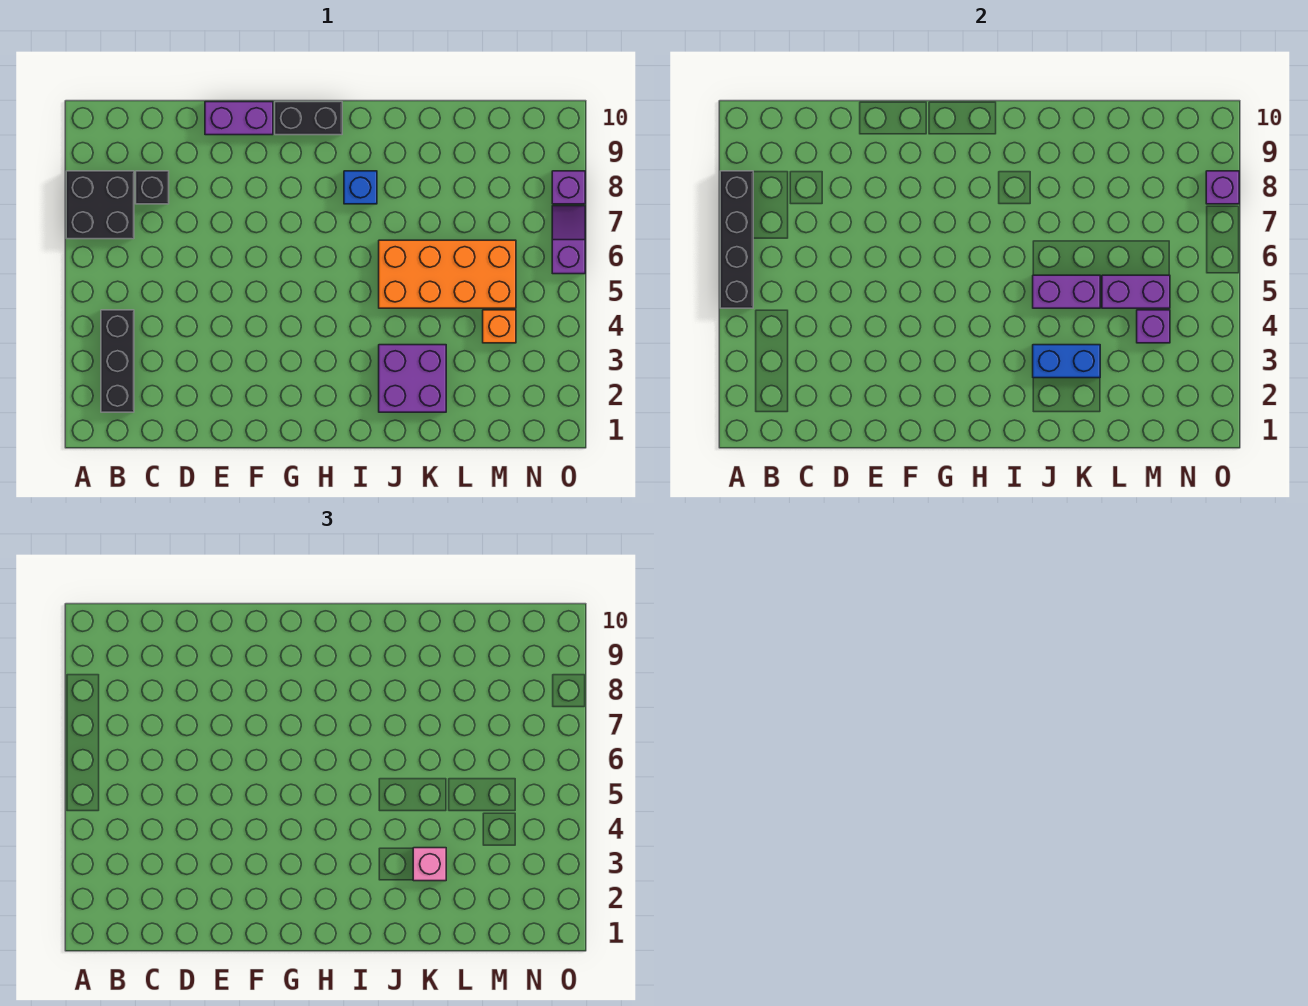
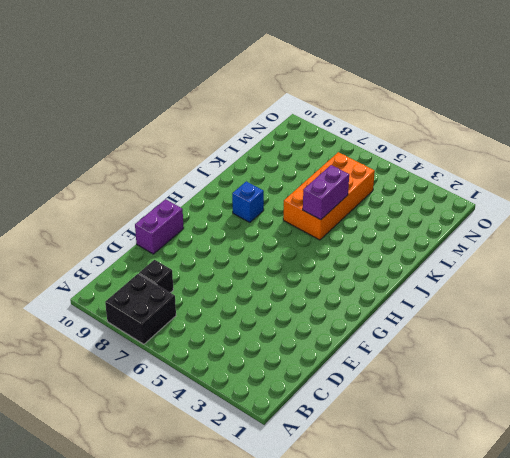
none -> black brick B2:B4 level 1
none -> black brick G10:H10 level 1
none -> purple brick J2:K3 level 1

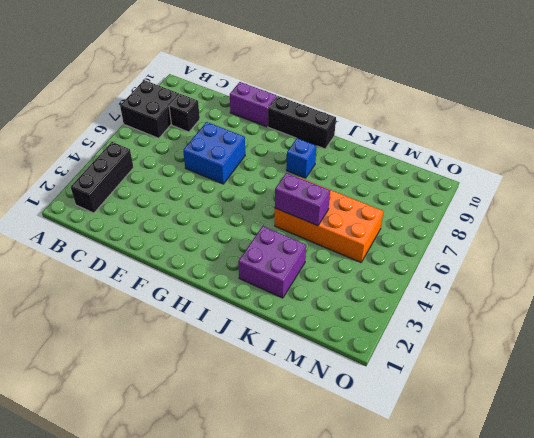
blue brick E6:F7 level 1 -> none
black brick G10:I10 level 1 -> black brick G10:H10 level 1
none -> orange brick M4 level 1
none -> purple slope O6:O7 level 1 top 6
none -> purple brick O8 level 1

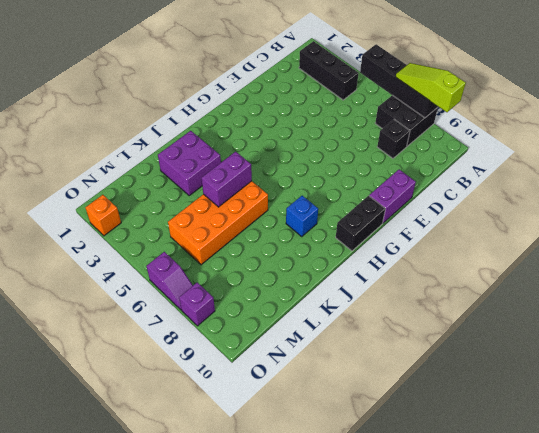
lime slope A7:A9 level 3 top 9 -> none
orange brick O2 level 1 -> orange brick M4 level 1
none -> blue brick J3:K3 level 2
none -> purple brick L5:M5 level 2
none -> purple brick M4 level 2

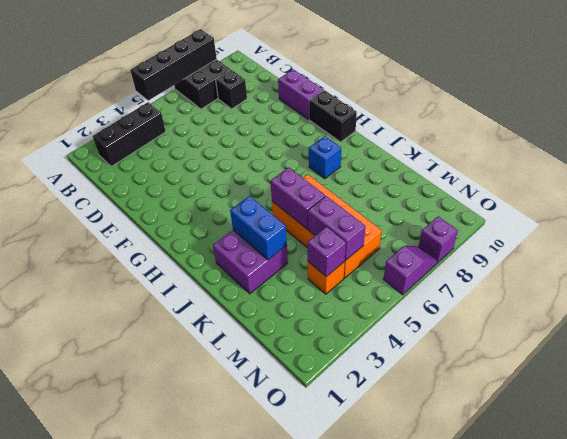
none -> purple brick O8 level 2
none -> pink brick K3 level 3

